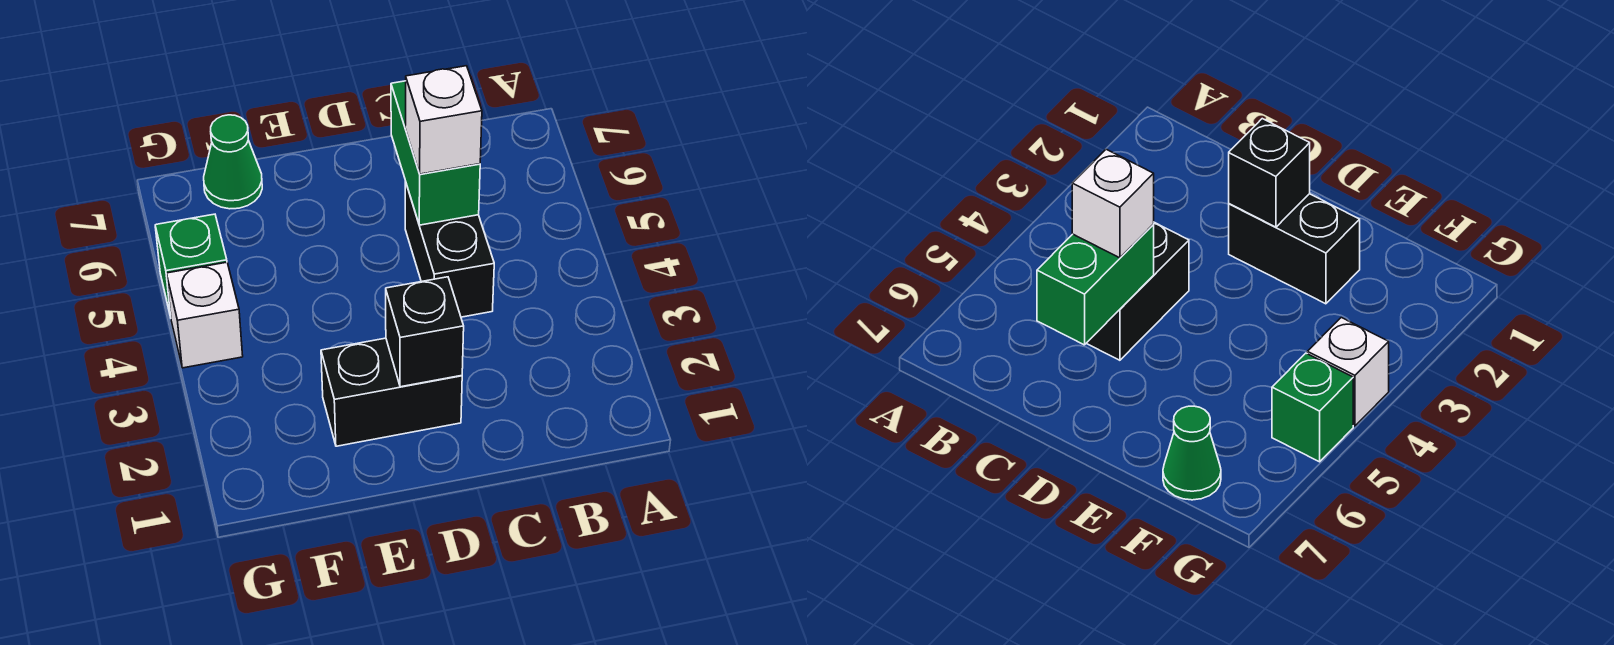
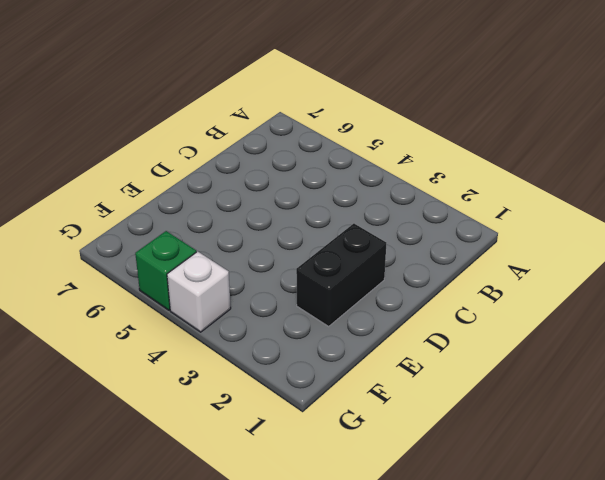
none -> black brick C4:C5 level 1
none -> green cone F7 level 1

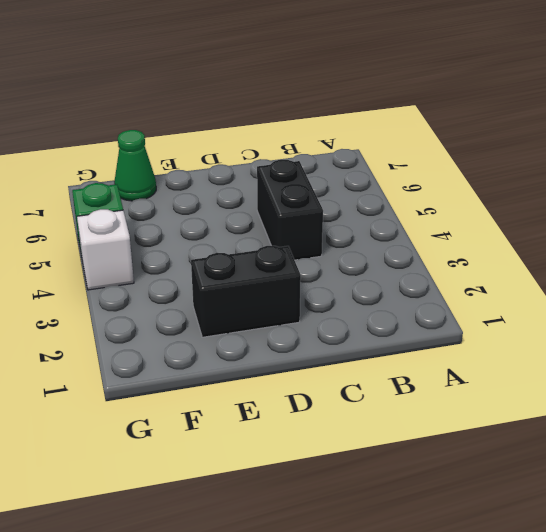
none -> green brick C5:C6 level 2
none -> black brick D2 level 2

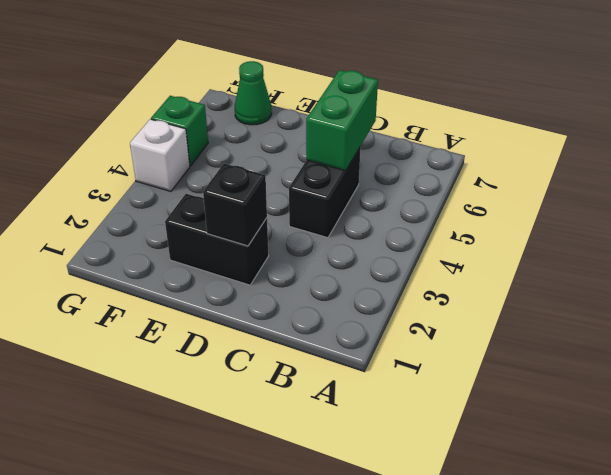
none -> white brick C5 level 3

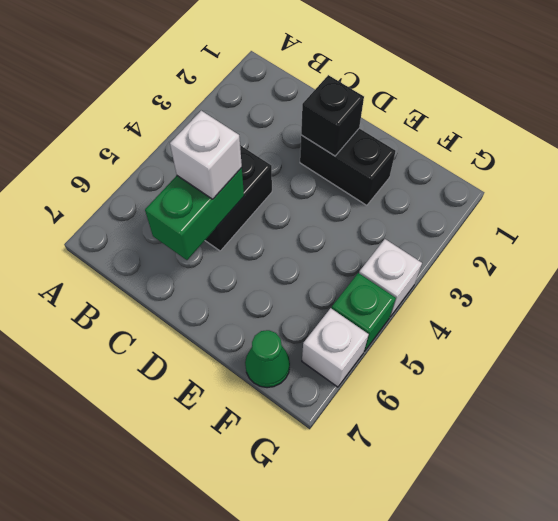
white brick G6 level 1 -> none

